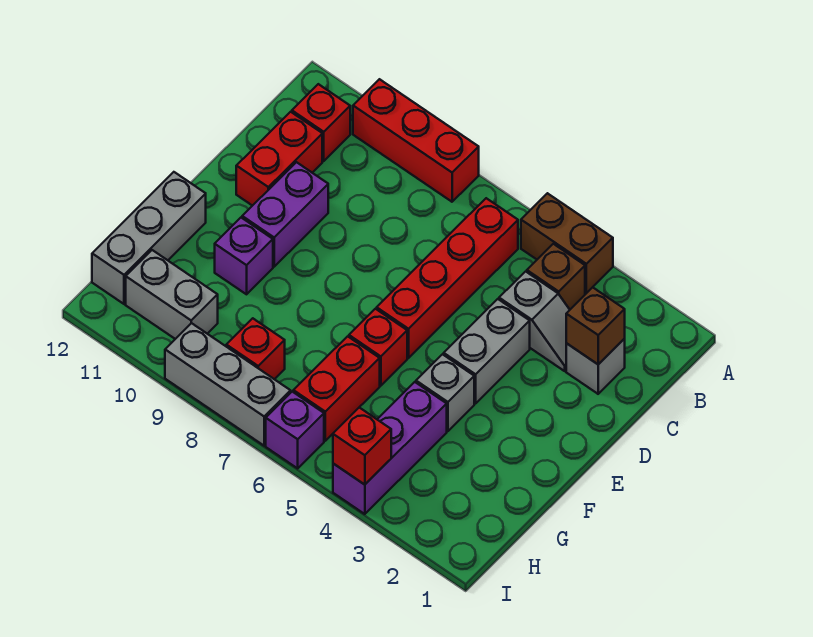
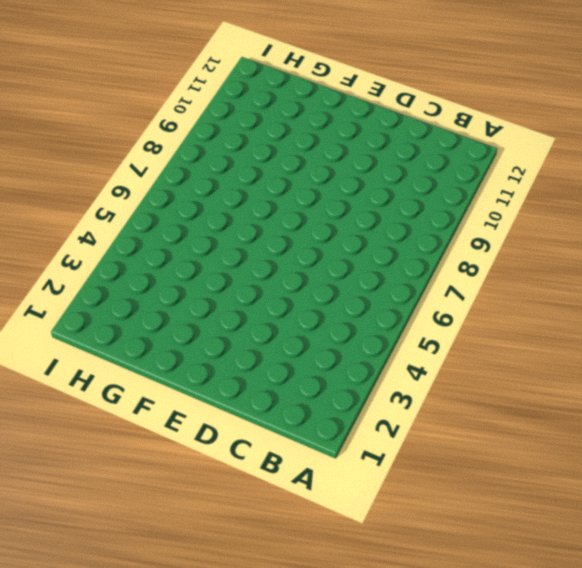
none -> brown brick A4:A5 level 1
none -> red brick A8:A10 level 1
none -> brown brick B4 level 1

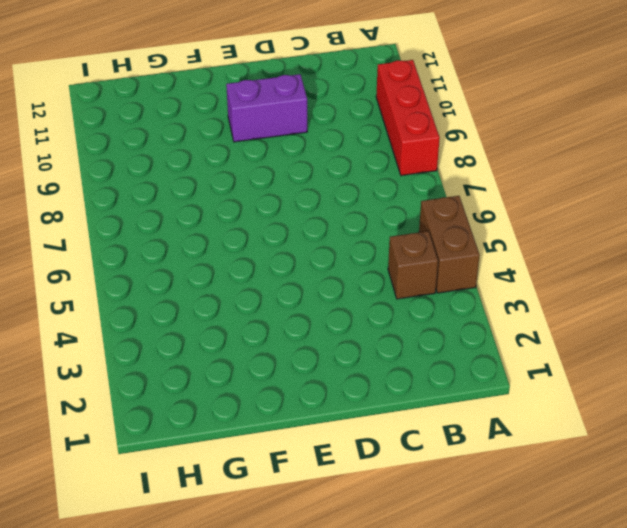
none -> red brick B6:E6 level 1
none -> red brick B11 level 1
none -> grey brick C2 level 1

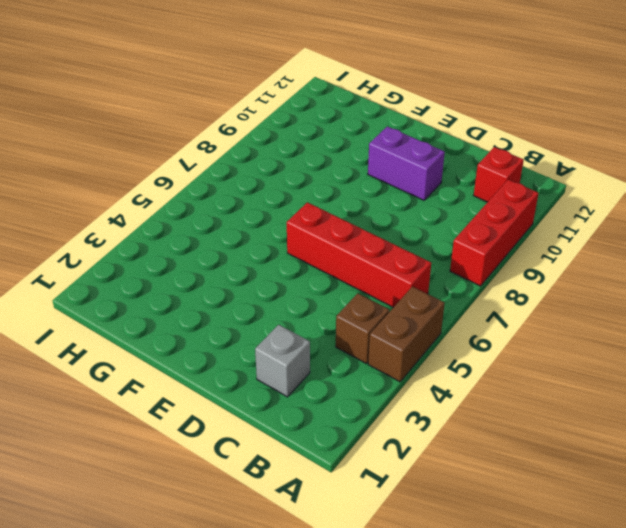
none -> grey slope C3:C4 level 1 top 4
none -> red brick C11:D11 level 1
none -> grey brick D4:E4 level 1

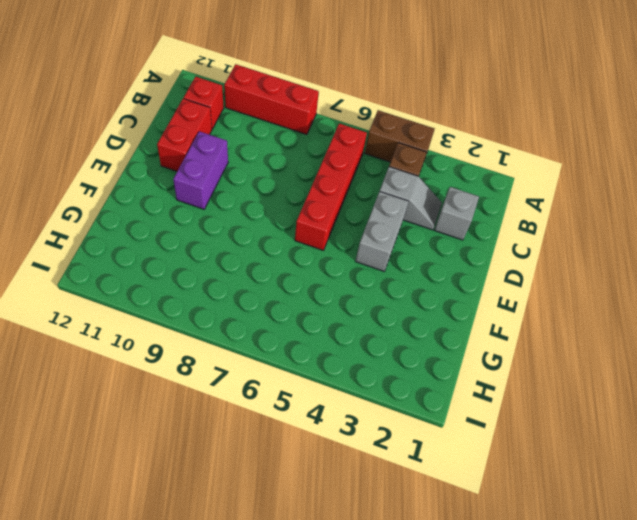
none -> grey brick F4 level 1
none -> red brick F6 level 1
none -> purple brick F10 level 1

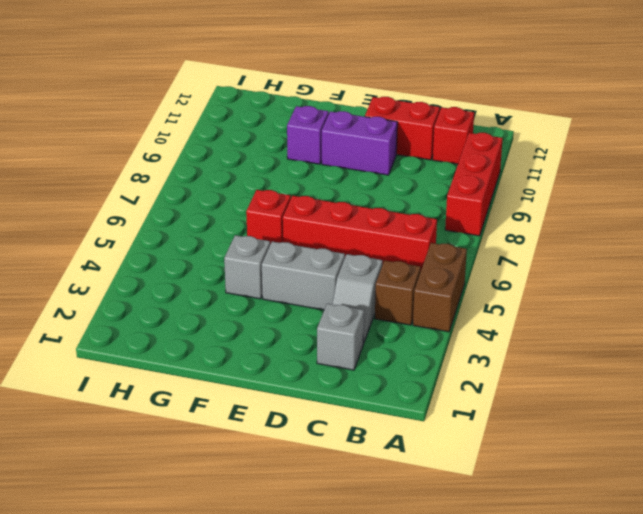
none -> grey brick F12:H12 level 1
none -> purple brick G4:I4 level 1
none -> red brick G6:H6 level 1

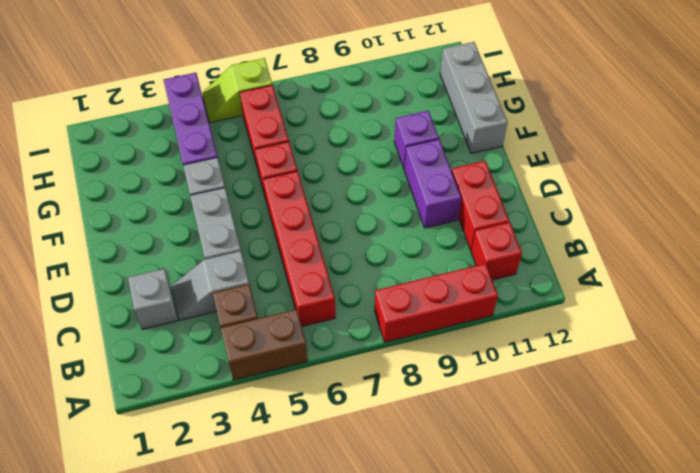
lime slope I5:I6 level 1 top 6 -> purple brick I6 level 1
none -> red brick H8 level 1
none -> grey brick H10:H11 level 1
none -> grey brick I7:I9 level 1

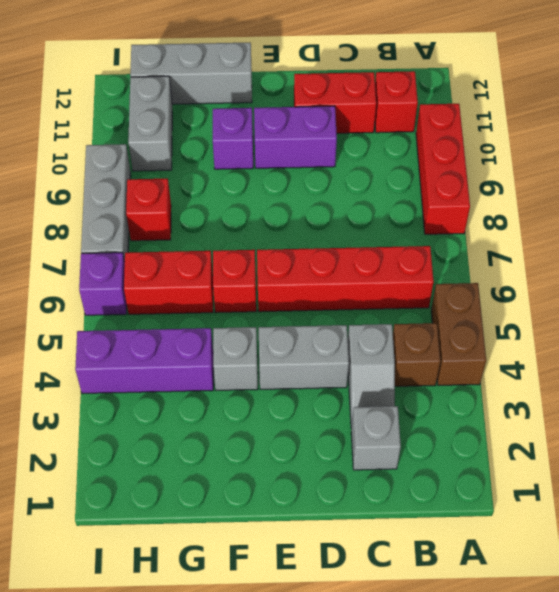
none -> brown brick C2 level 2
none -> red brick I4 level 2

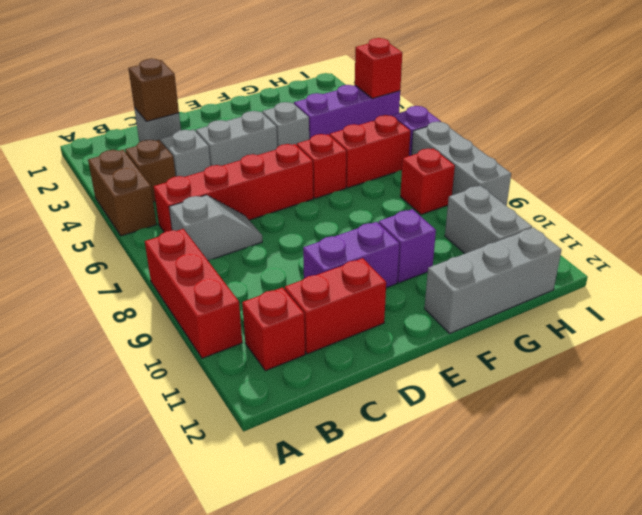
grey slope B7:C7 level 1 top B -> none

